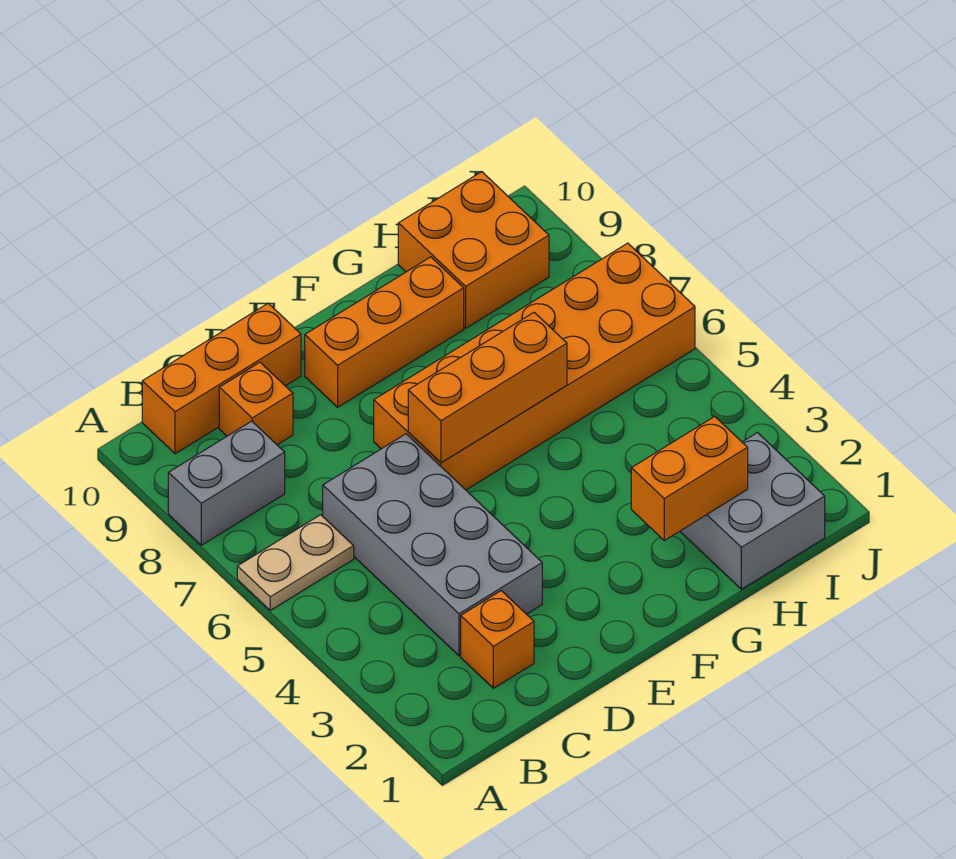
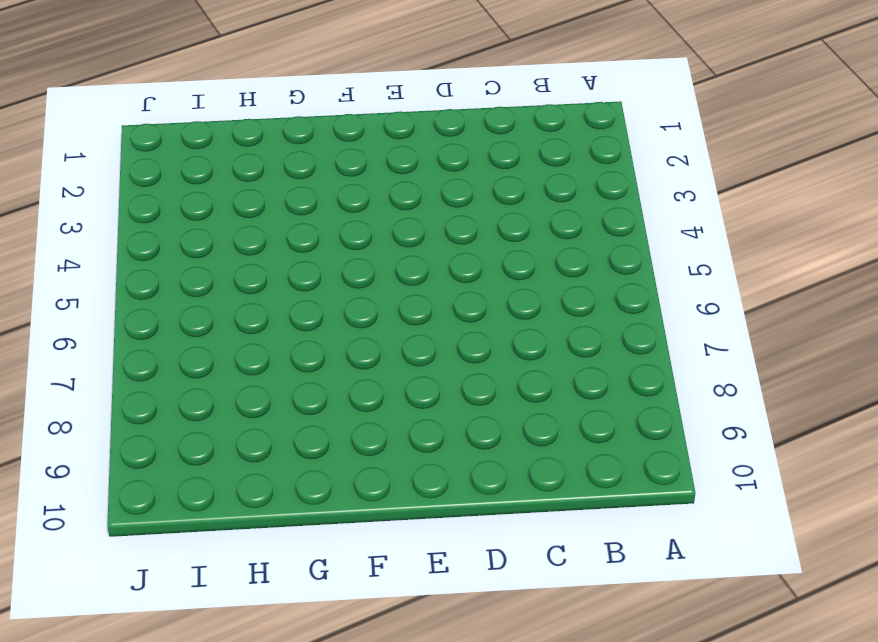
none -> tan plate A6:B6 level 1
none -> grey brick A8:B8 level 1
none -> orange brick B10:D10 level 1

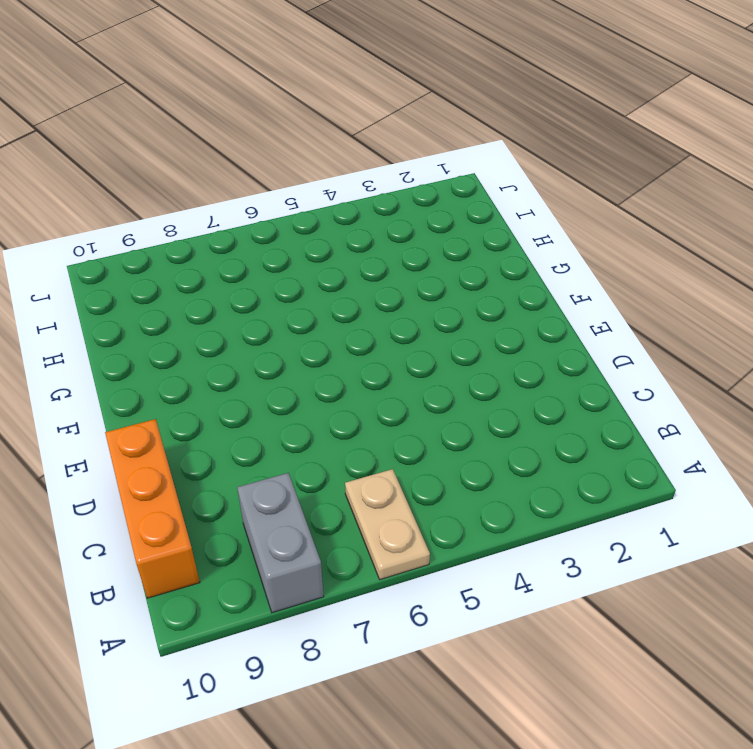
none -> orange brick C2 level 1
none -> grey brick C3:D6 level 1
none -> orange brick C9 level 1

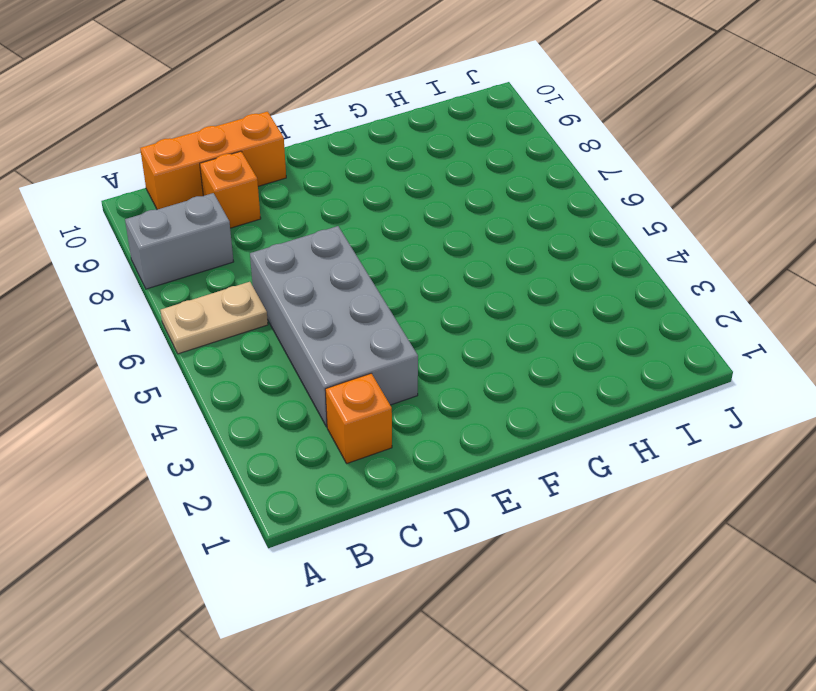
none -> orange brick E6:J7 level 1
none -> orange brick E9:G9 level 1
none -> grey brick H1:I2 level 1

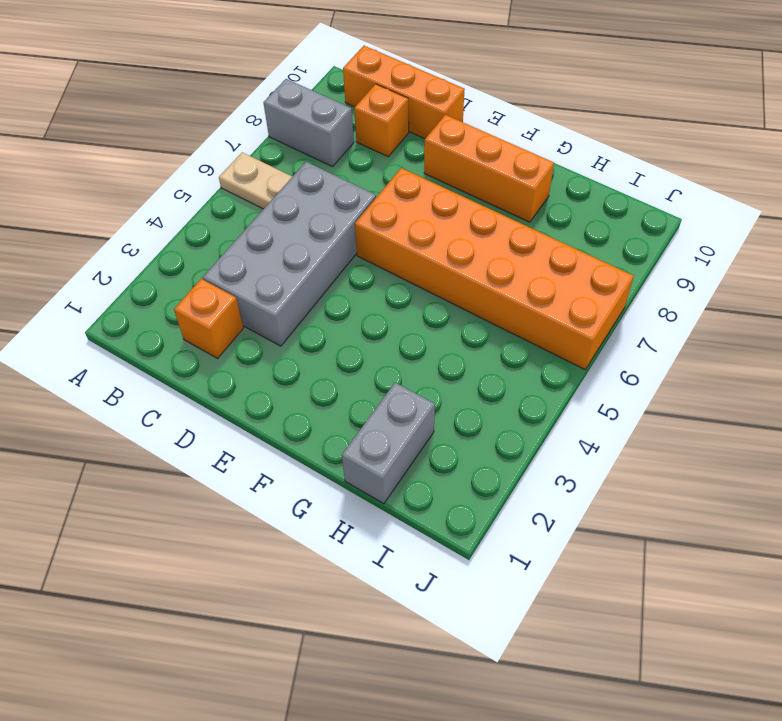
grey brick H1:H2 level 1 -> grey brick H1:I2 level 1
none -> orange brick H9:I10 level 1
none -> orange brick E6:G6 level 2
none -> orange brick G2:H2 level 2

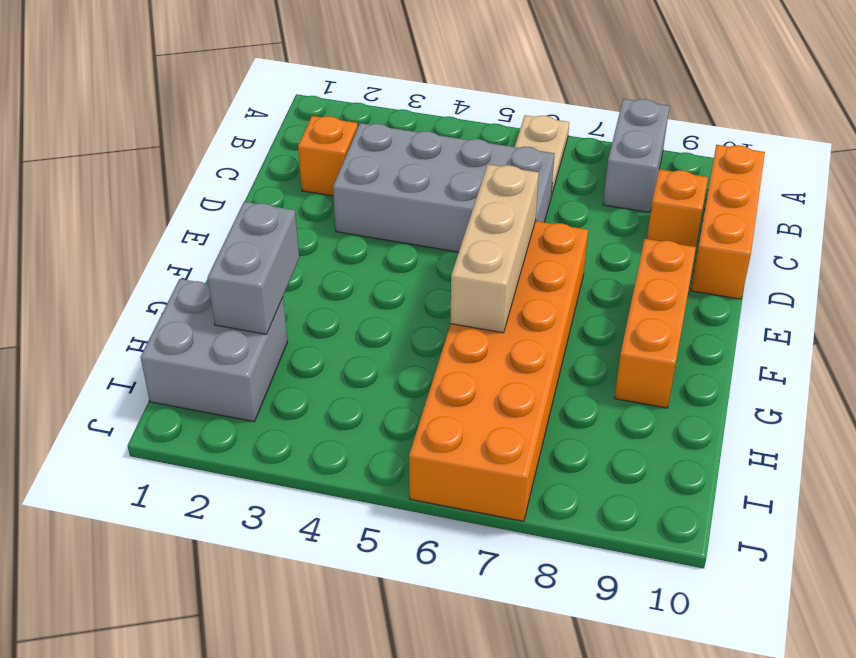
tan brick E6:G6 level 2 -> orange brick E6:G6 level 2
grey brick G2:H2 level 2 -> orange brick G2:H2 level 2
none -> orange brick H9:I10 level 1

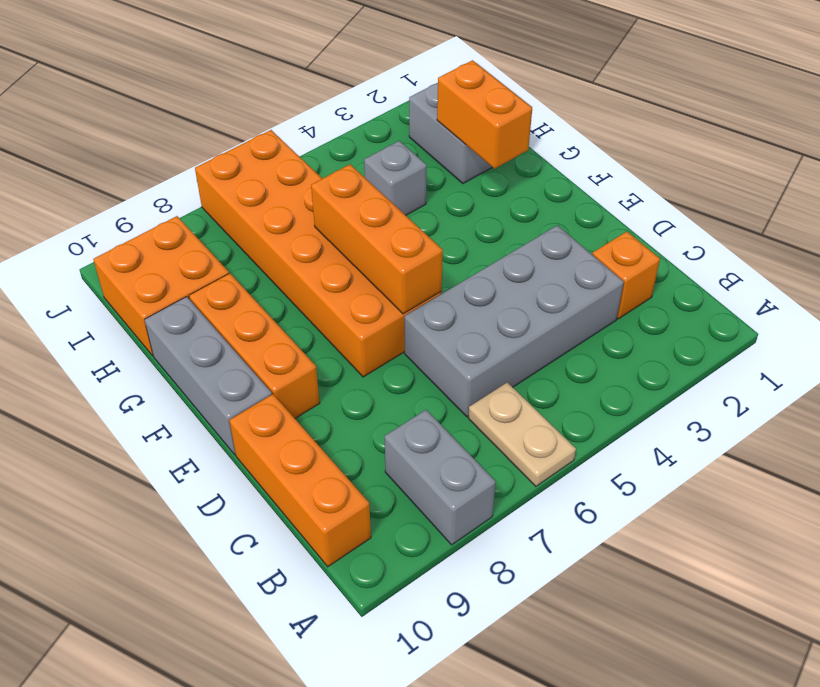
grey brick E10:G10 level 1 -> none
grey brick H4 level 1 -> none
none -> orange brick C9 level 1

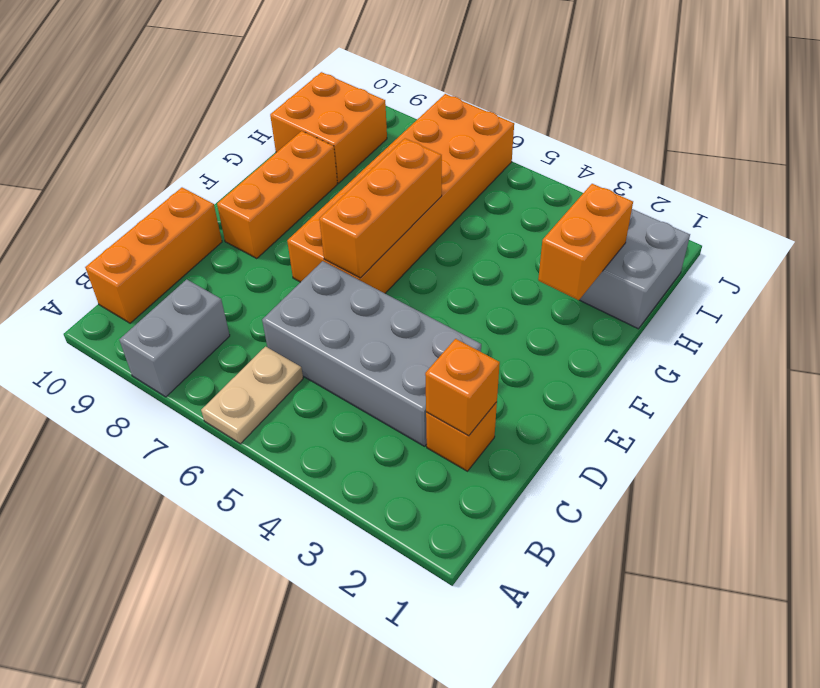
orange brick C2 level 2 -> orange brick C9 level 1

